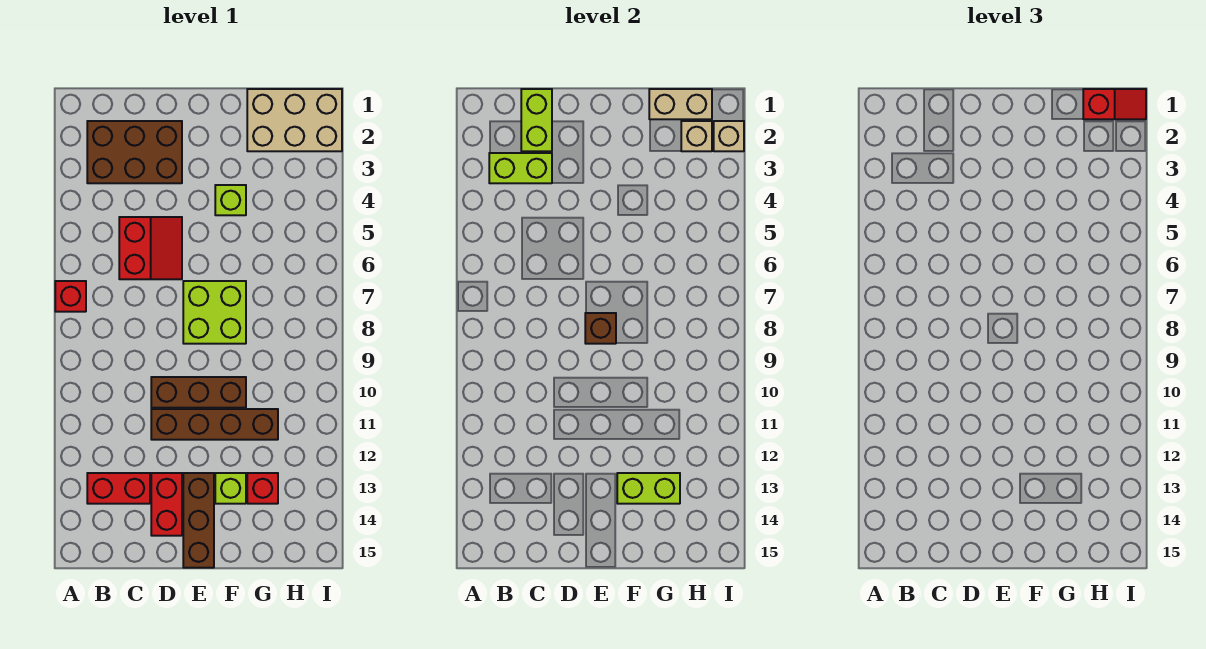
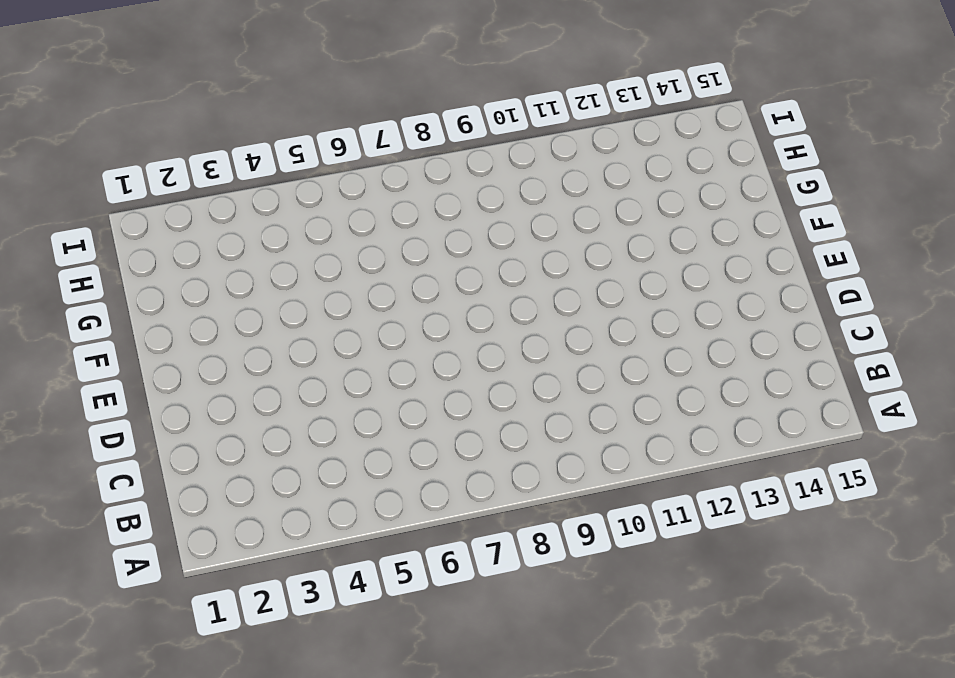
none -> red brick A7 level 1
none -> brown brick B2:D3 level 1
none -> red brick B13:C13 level 1

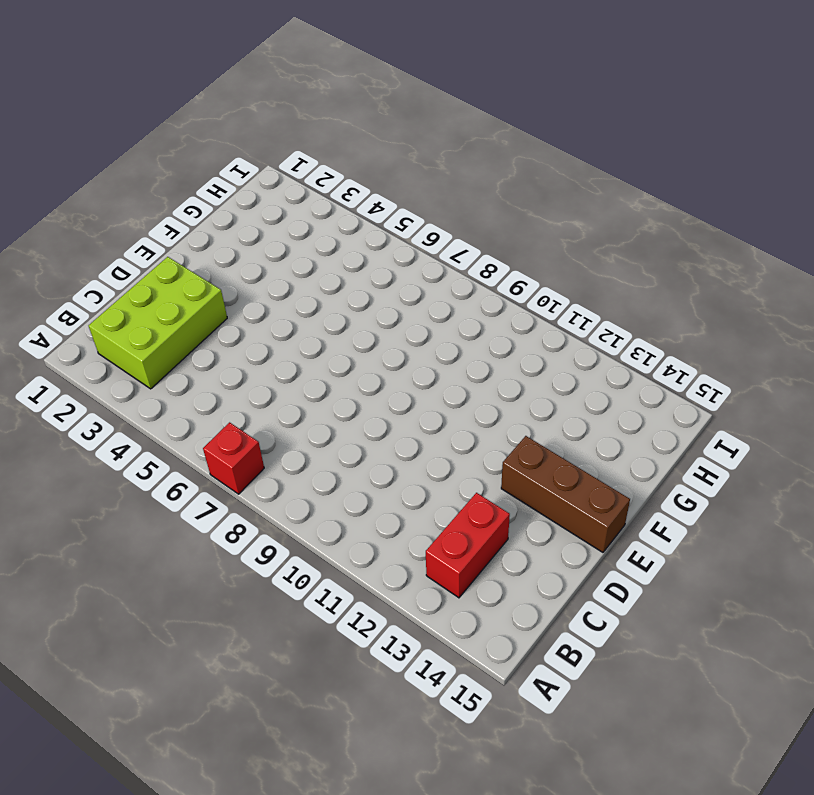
lime brick B2:D3 level 1 -> brown brick B2:D3 level 1
none -> red slope C5:D6 level 1 top C
none -> brown brick D10:F10 level 1
none -> brown brick D11:G11 level 1

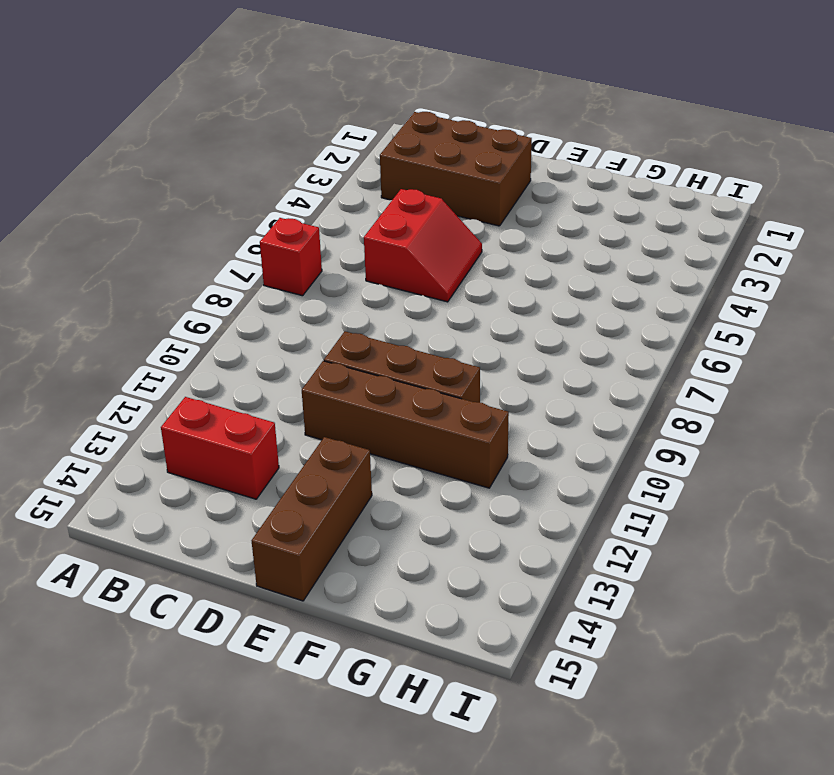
none -> red brick D13:D14 level 1
none -> lime brick E7:F8 level 1
none -> lime brick F4 level 1

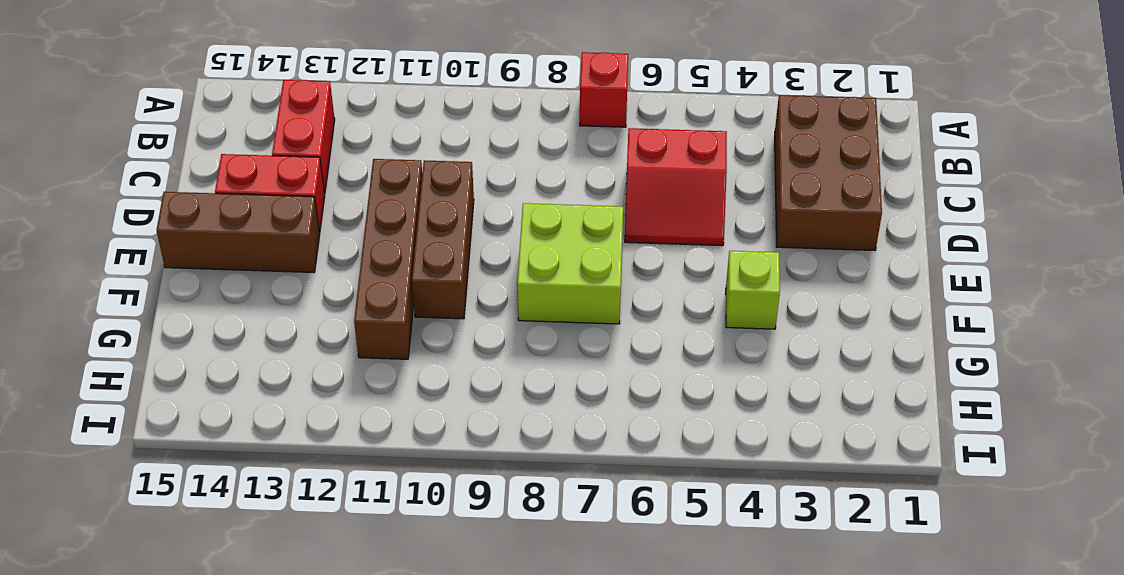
none -> lime brick F13 level 1
none -> tan brick G1:I2 level 1
none -> red brick G13 level 1

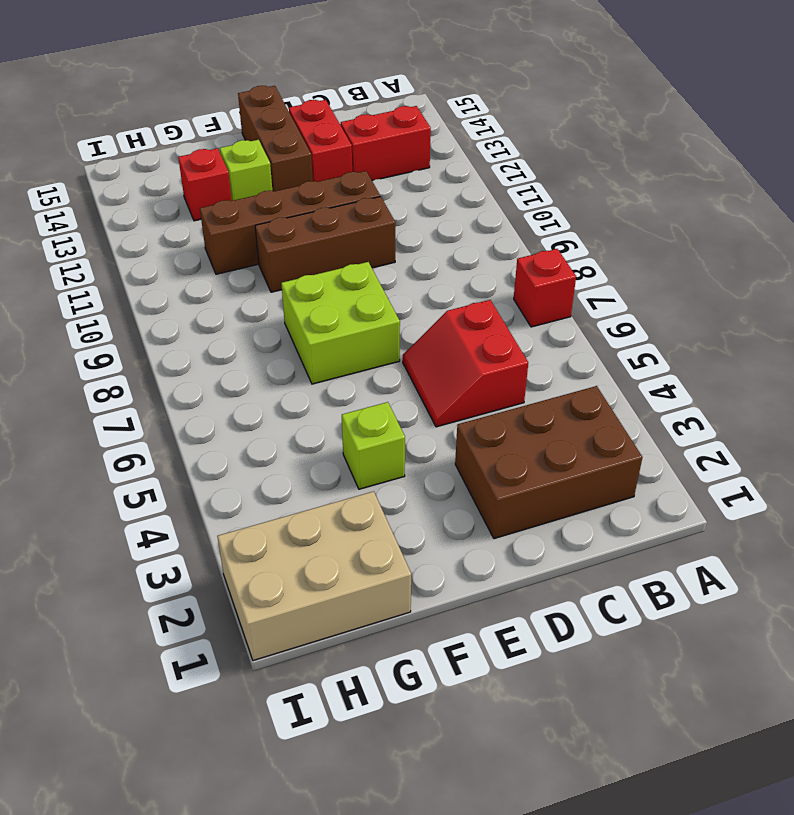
none -> lime brick B3:C3 level 2
none -> lime brick C1:C2 level 2
none -> brown brick E8 level 2

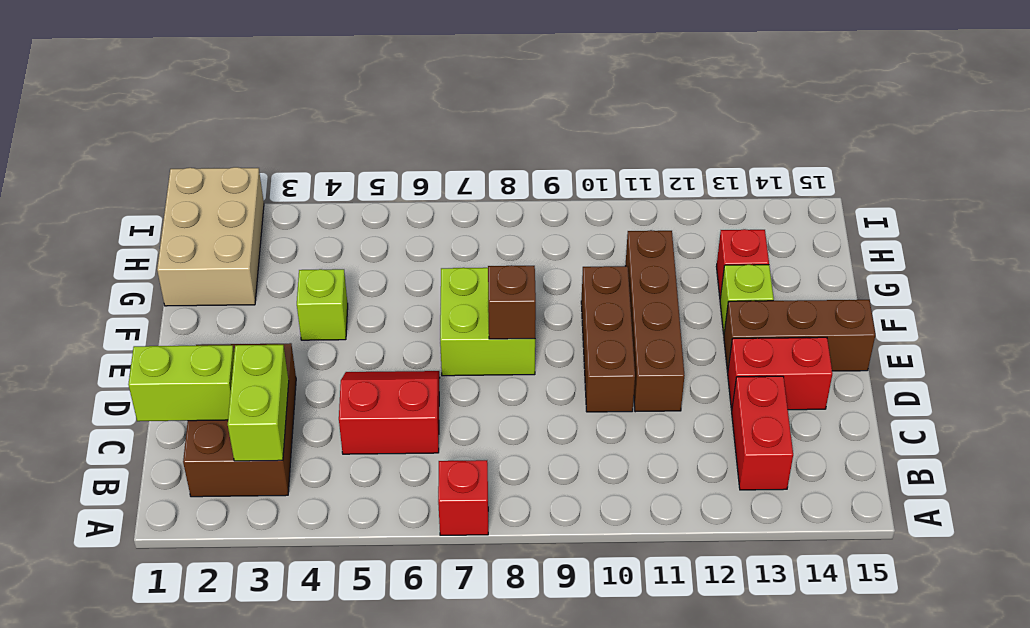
none -> lime brick F13:G13 level 2
none -> tan brick G1:H1 level 2
none -> tan brick H2 level 2

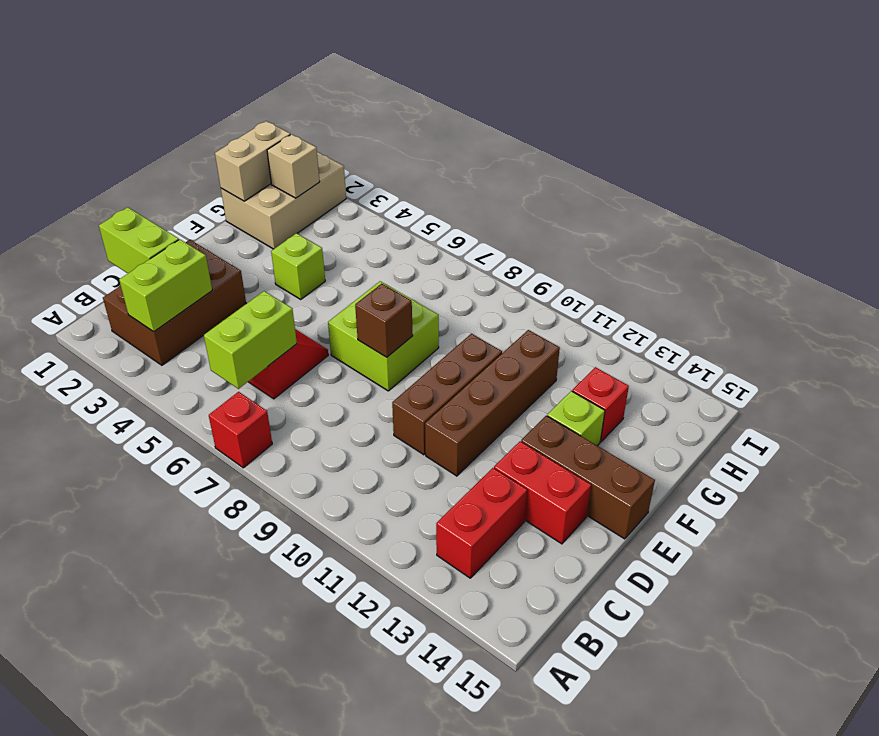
lime brick B6:C6 level 2 -> lime brick F13:G13 level 2
none -> tan brick I2 level 2
none -> red slope H1:I1 level 3 top H

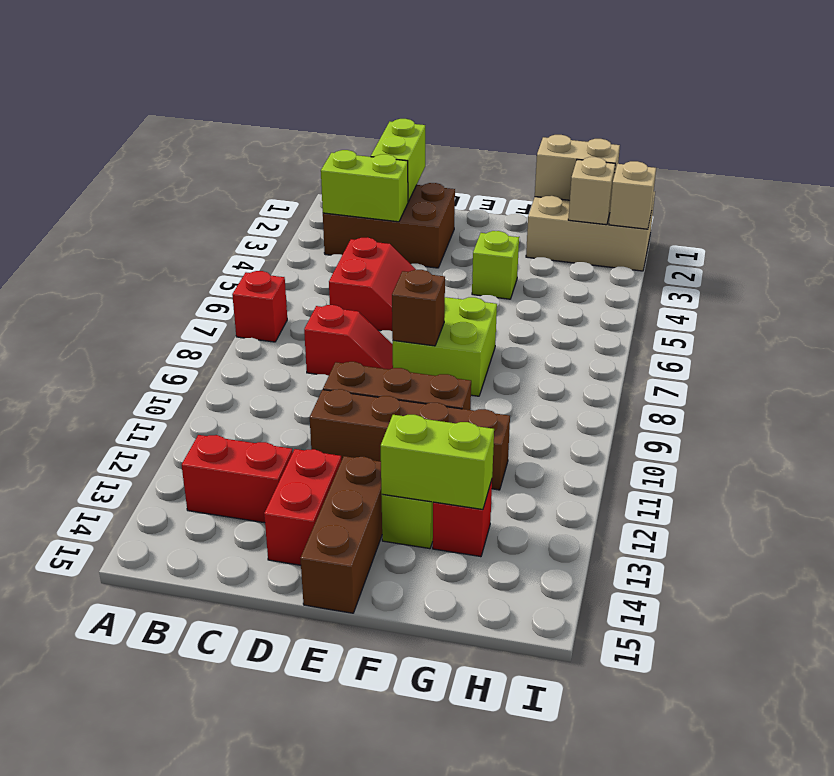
red slope C8:D8 level 1 top C -> red slope H1:I1 level 3 top H

